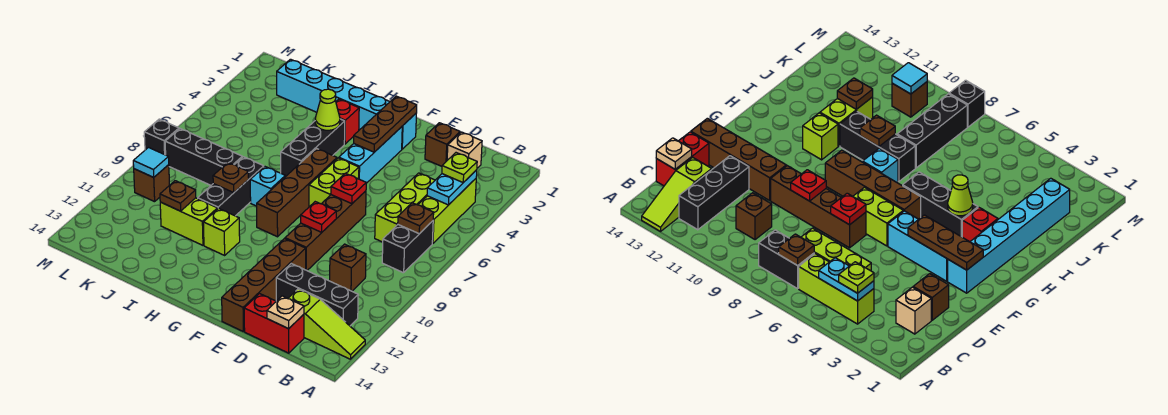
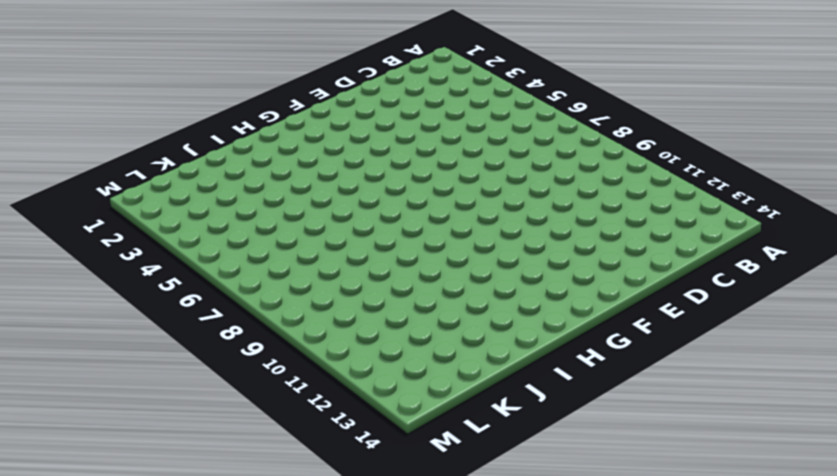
none -> lime slope A13:C13 level 1 top C
none -> lime brick B4:B6 level 1
none -> black brick B7:B8 level 1
none -> black brick B12:D12 level 1

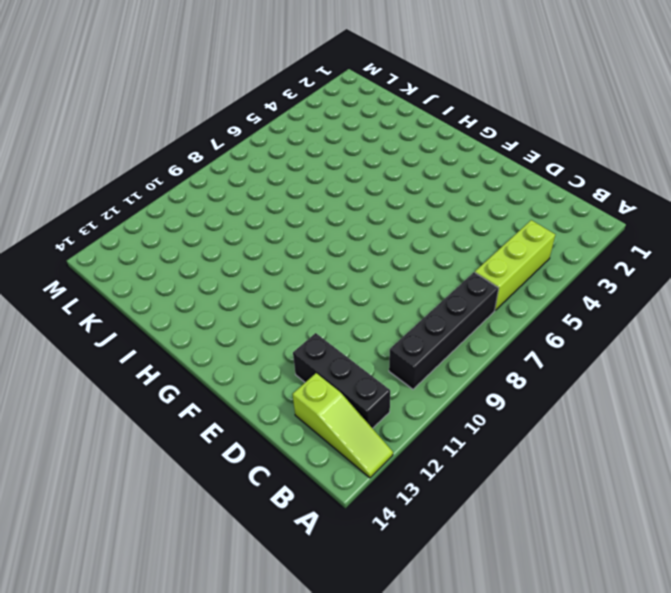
black brick B7:B10 level 1 -> black brick B7:B8 level 1
none -> tan brick C2 level 1
none -> lime brick C5:C7 level 1
none -> brown brick C10 level 1
none -> red brick C14:D14 level 1

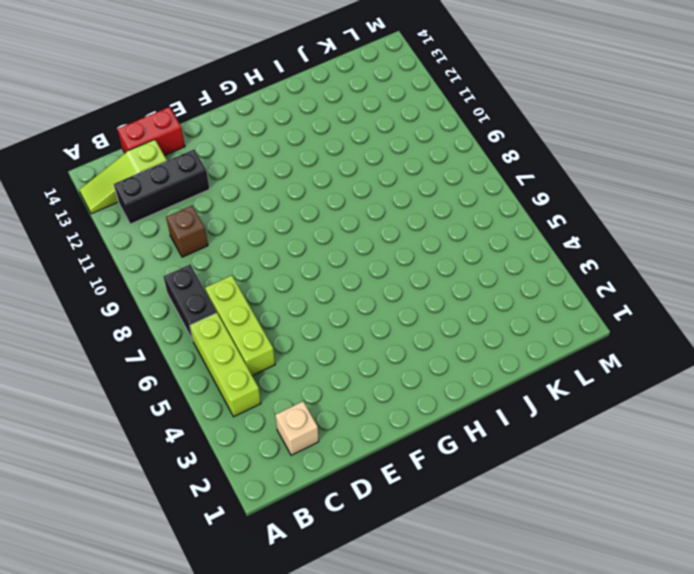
none -> brown brick D2 level 1
none -> brown brick E7:E10 level 1
none -> brown brick E11:E14 level 1
none -> cyan brick F2:K2 level 1

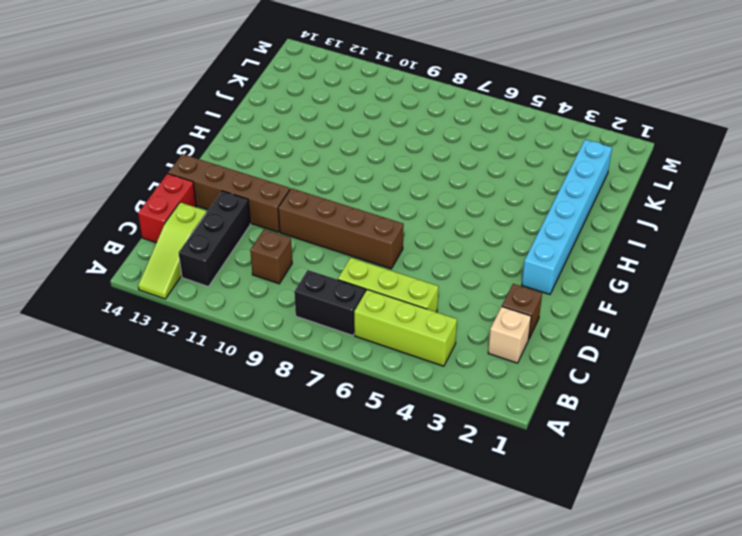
none -> cyan brick F3:F5 level 1
none -> lime brick F6:F7 level 1
none -> brown brick G6:G9 level 1
none -> red brick H3 level 1

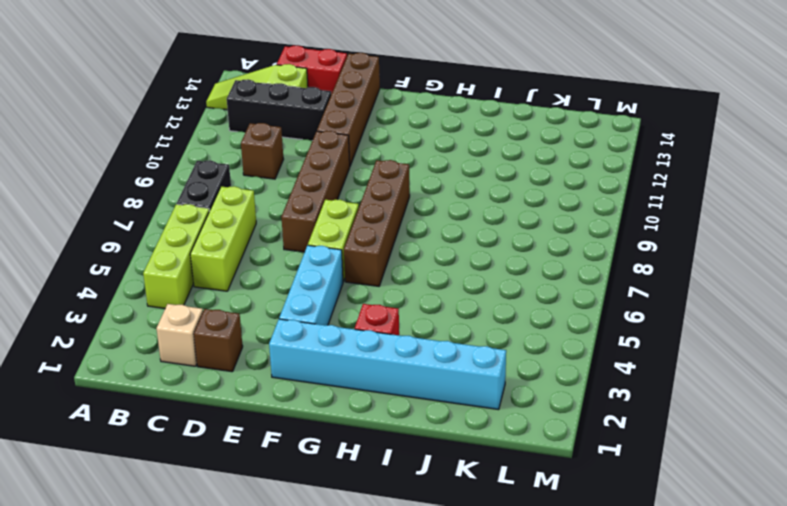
none -> black brick H4:H6 level 1
none -> cyan brick H8 level 1
none -> lime brick H11 level 1
none -> black brick I8:I10 level 1

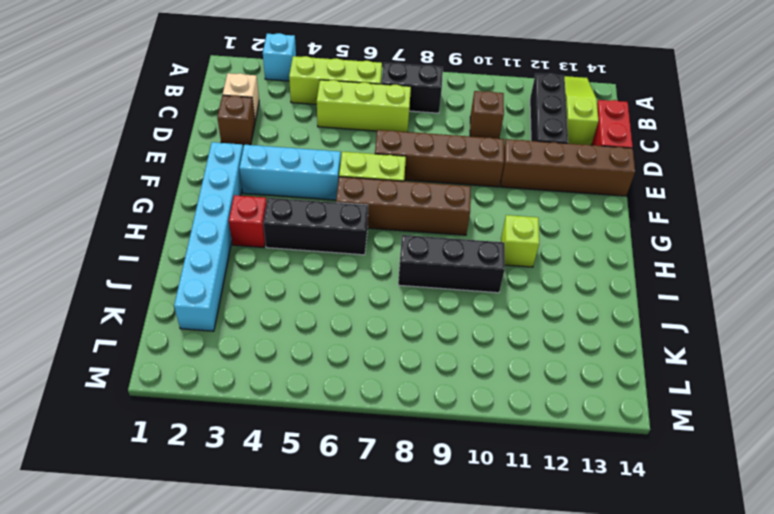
cyan brick A3 level 1 -> cyan brick H8 level 1
none -> lime brick I11:J11 level 1
none -> black brick J8:L8 level 1
none -> brown brick L10 level 1
none -> black brick M8 level 1

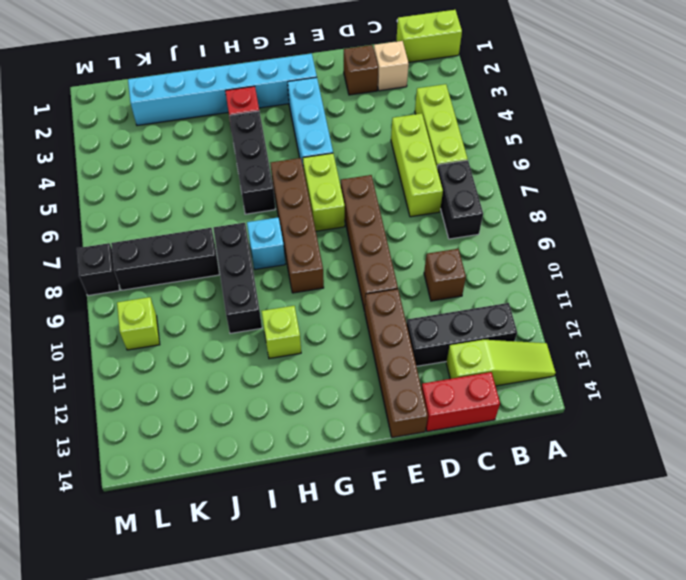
lime brick A1:B1 level 1 -> lime brick I11:J11 level 1
lime brick L10 level 1 -> brown brick L10 level 1
none -> cyan plate B4:B5 level 2
none -> brown plate B7 level 2
none -> tan plate C14 level 2
none -> red plate E7 level 2

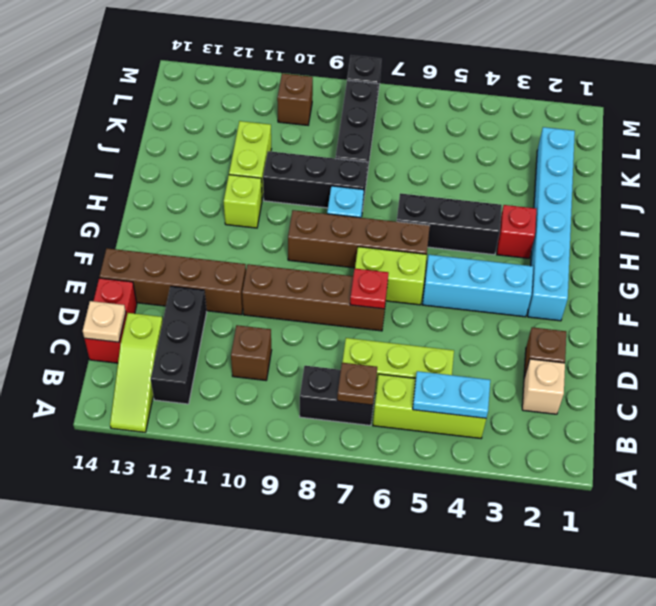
none -> red plate E9 level 2
none -> brown plate F2:F4 level 2
none -> lime cone H4 level 2
none -> brown plate I9 level 2

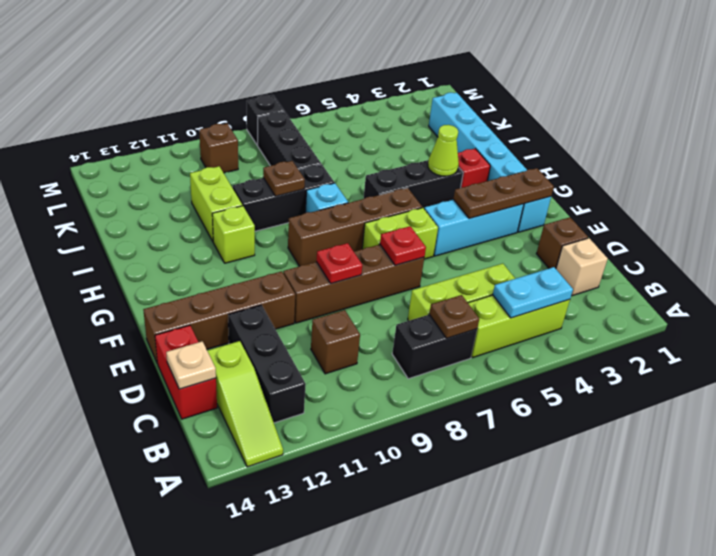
none -> brown plate J11 level 2
none -> cyan tile L10 level 2
none -> lime plate B4 level 3

